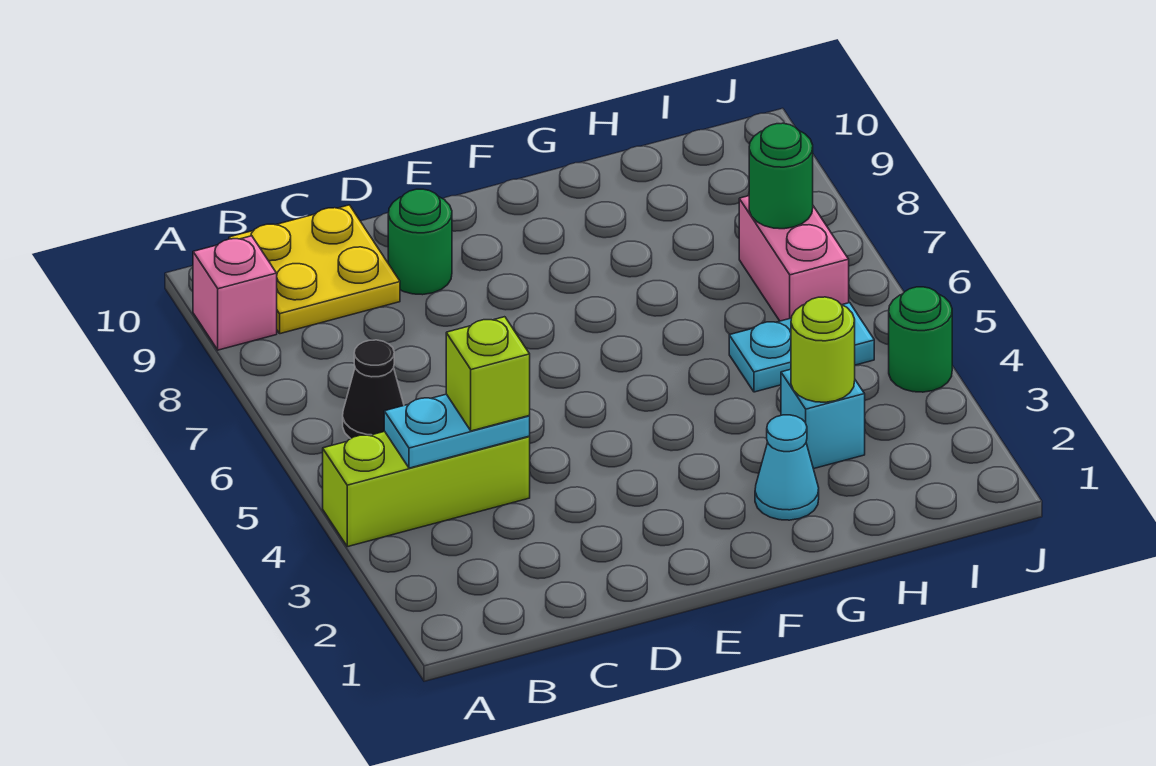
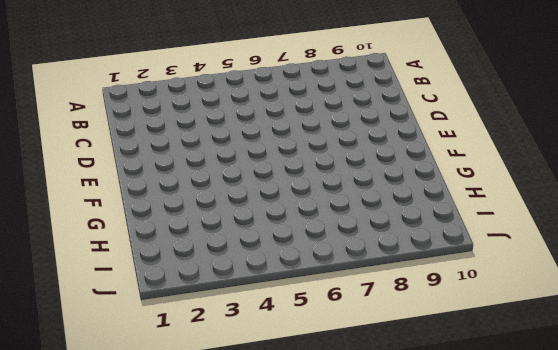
none -> lime brick A4:C4 level 1
none -> pink brick A9 level 1
none -> black cone B6 level 1

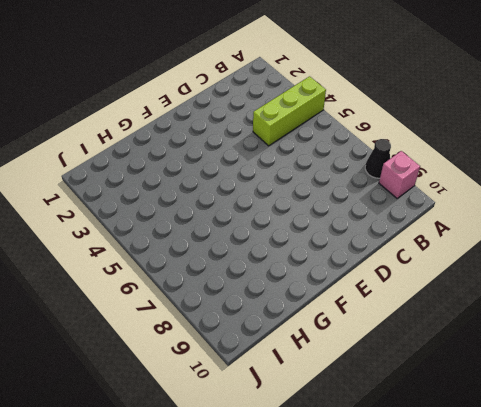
black cone A8 level 1 -> black cone B6 level 1
none -> yellow plate B9:C10 level 1
none -> green round brick D9 level 1
none -> cyan cone G2 level 1

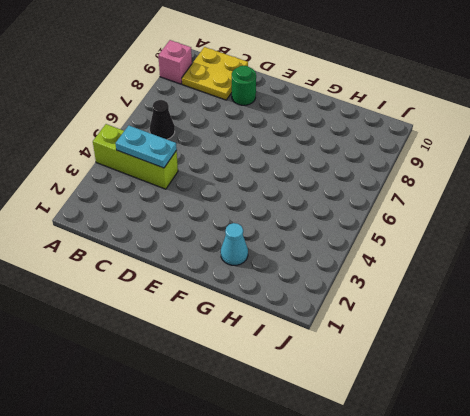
none -> cyan brick H3 level 1
none -> cyan plate H5:I5 level 1
none -> pink brick I6:I7 level 1

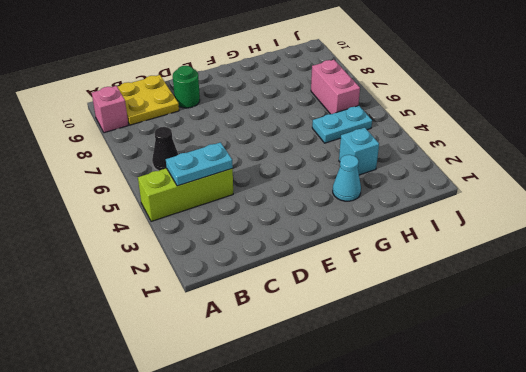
none -> green round brick J4 level 1
none -> lime round brick H3 level 2
none -> green round brick I7 level 2

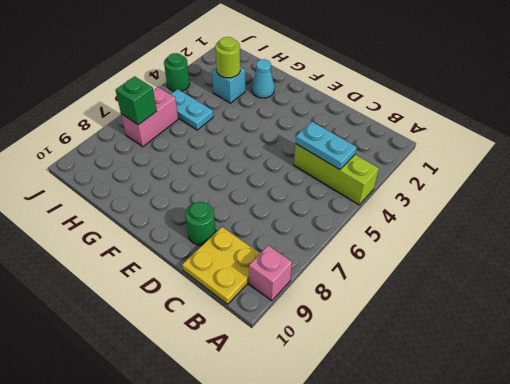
green brick I7 level 2 -> green round brick I7 level 2
none -> black cone B6 level 1
none -> lime brick C4 level 3

